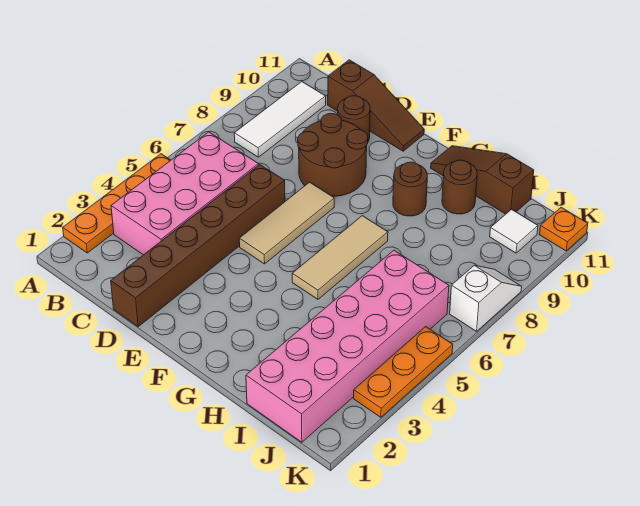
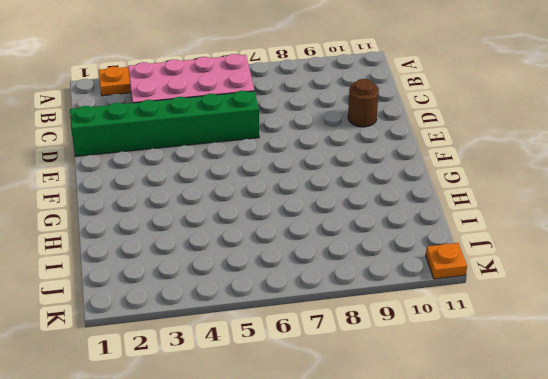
green brick D1:D6 level 1 -> brown brick D1:D6 level 1
none -> white tile B8:B10 level 1
none -> brown slope C11:E11 level 1 top C
none -> brown round brick D8:E9 level 1

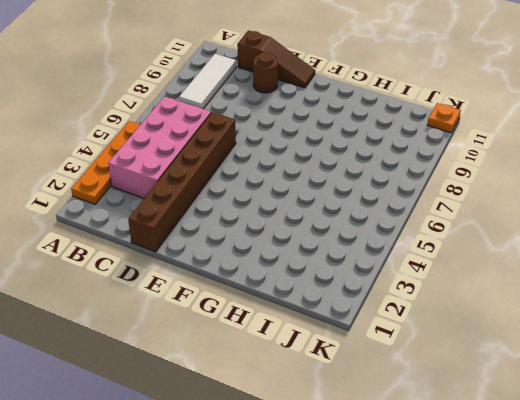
none -> brown round brick D8:E9 level 1
none -> tan tile E5:E7 level 1
none -> tan tile G5:G7 level 1

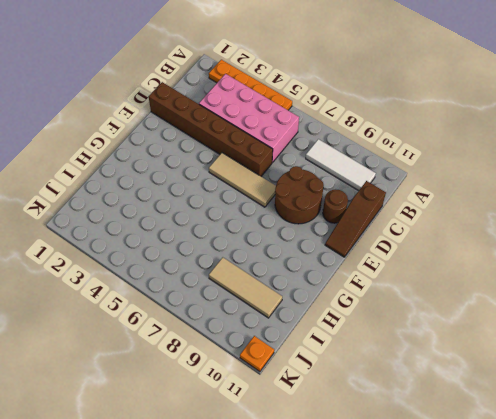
tan tile I8:I10 level 1 -> tan tile G5:G7 level 1
none -> brown round brick G9 level 1
none -> brown slope G11:I11 level 1 top I
none -> brown round brick H10 level 1

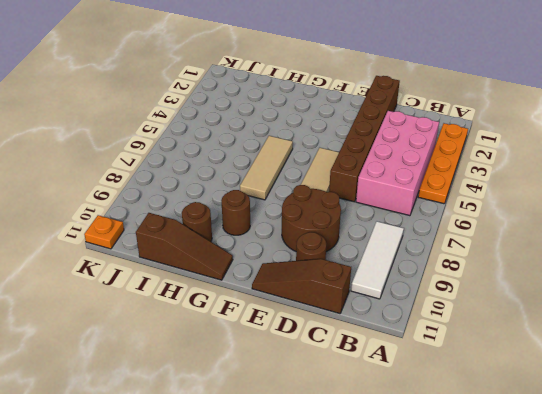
none -> pink brick I1:J6 level 1
none -> white tile J10 level 1
none -> orange plate K3:K5 level 1

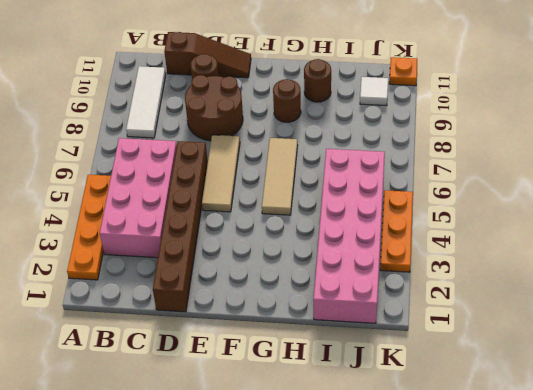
none -> brown slope G11:I11 level 1 top I
none -> white slope K7:K8 level 1 top 7

